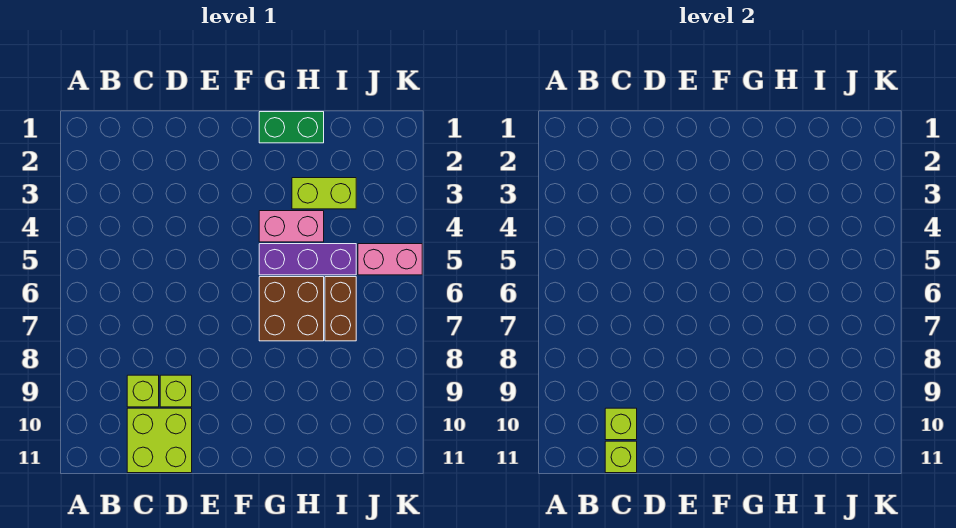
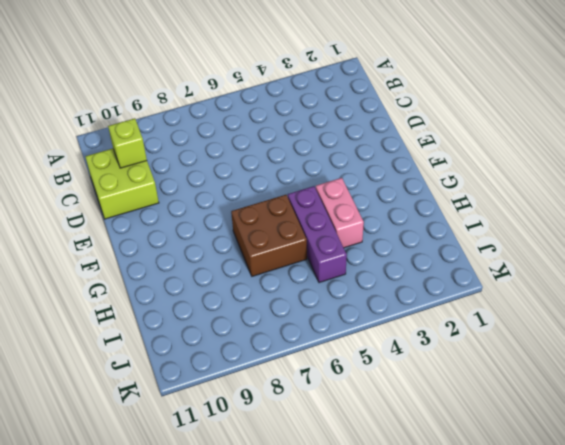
none -> lime brick C9 level 1
none -> lime brick D9 level 1
none -> green brick G1:H1 level 1

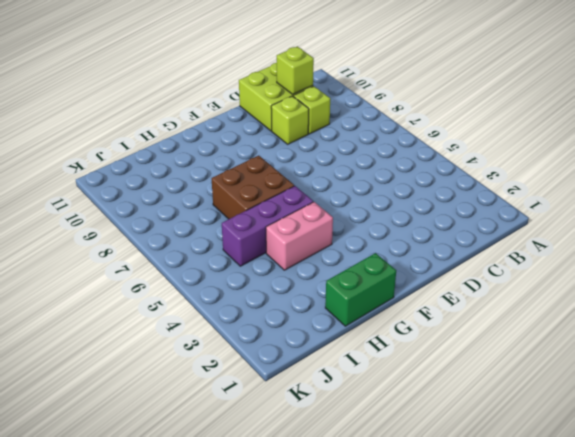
none -> lime brick H3:I3 level 1
none -> brown brick I6:I7 level 1
none -> pink brick J5:K5 level 1

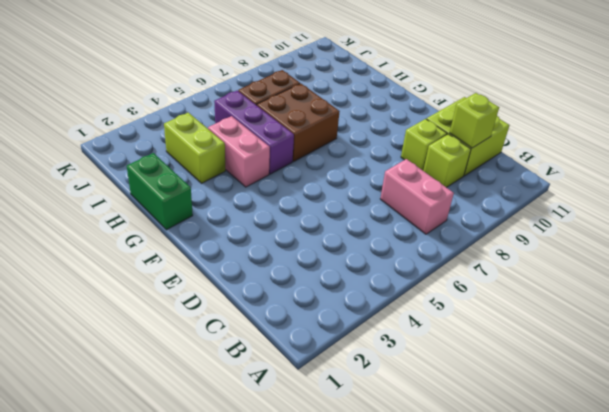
pink brick B7:C7 level 1 -> pink brick J5:K5 level 1
none -> lime brick C11 level 2

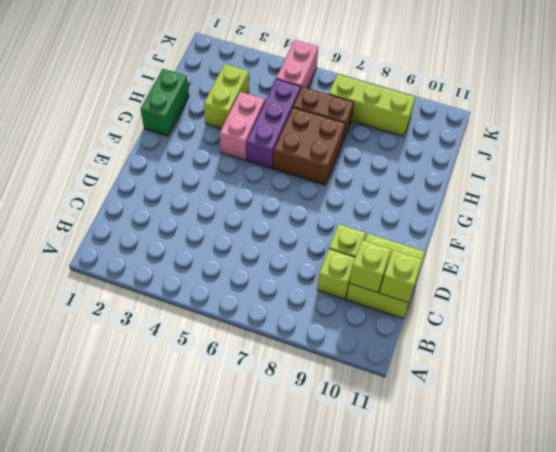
lime brick J7:J9 level 1 -> none

